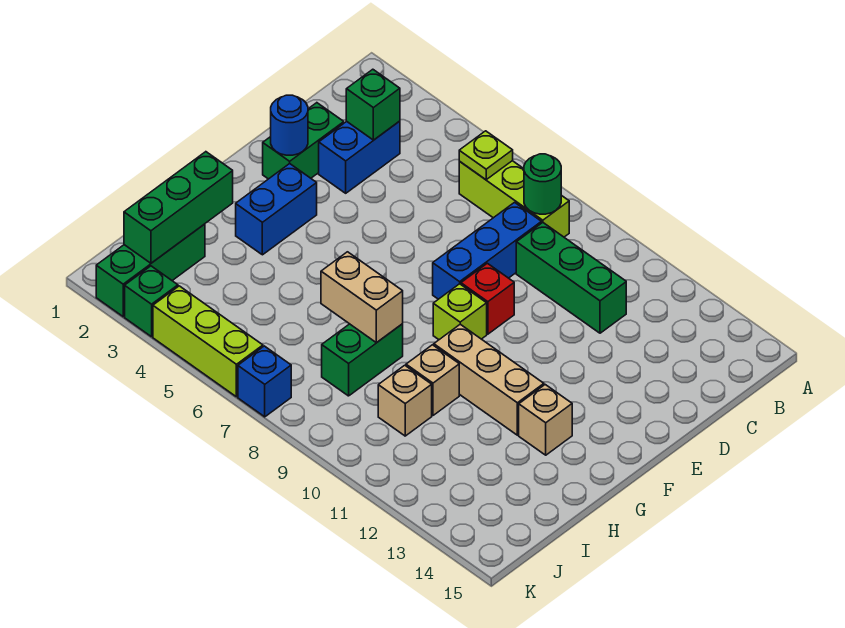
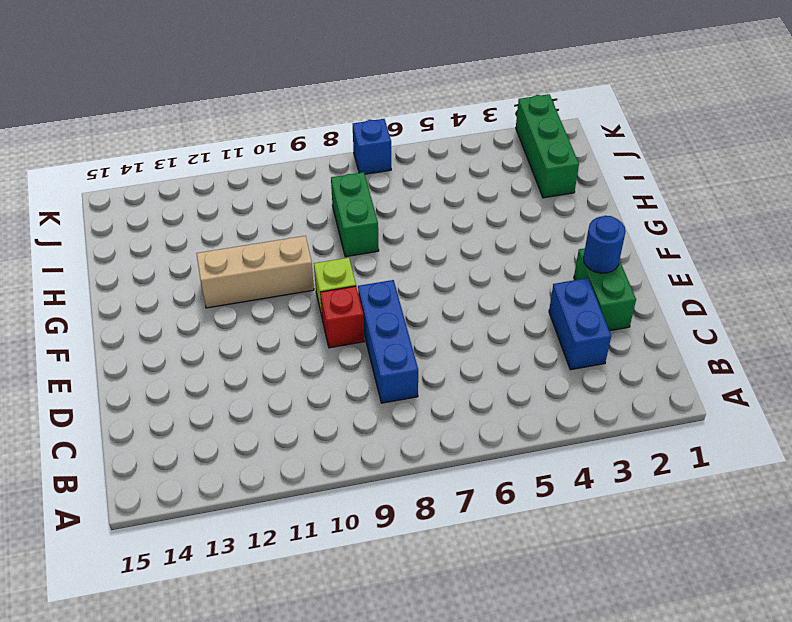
none -> lime brick B6:B8 level 1
none -> green brick C9:C11 level 1
none -> blue brick F3:G3 level 1

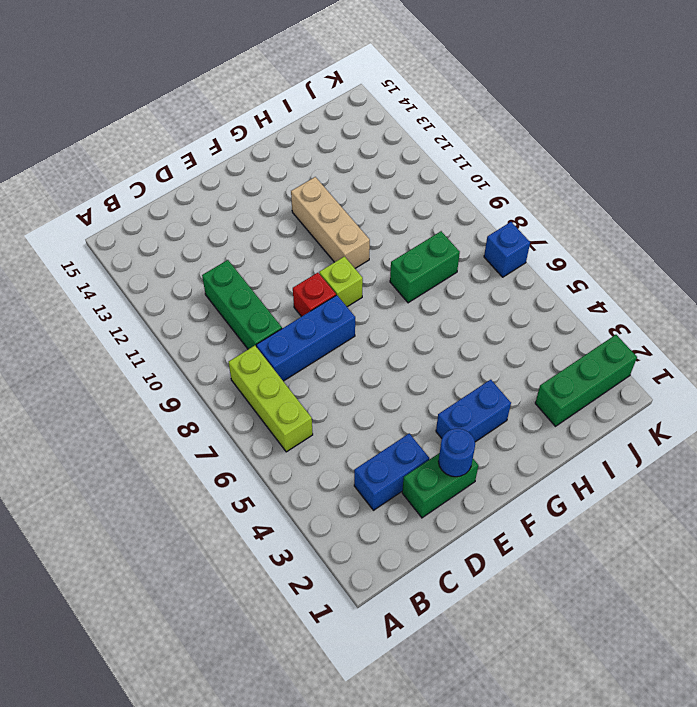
none -> tan brick G13 level 1
none -> tan brick H10 level 1
none -> tan brick I10 level 1

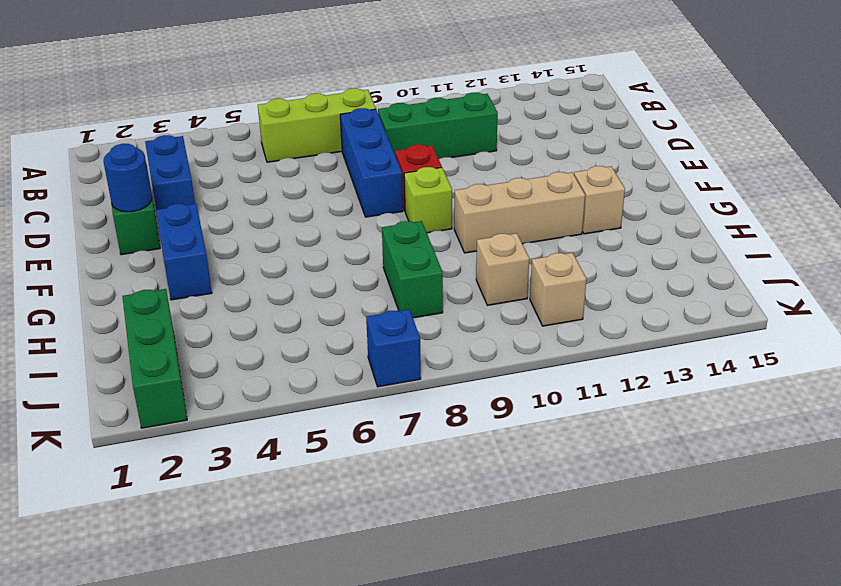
tan brick J11 level 1 -> tan brick H10 level 1
none -> green brick K3 level 1
none -> lime brick K4:K6 level 1
none -> lime plate B6 level 2

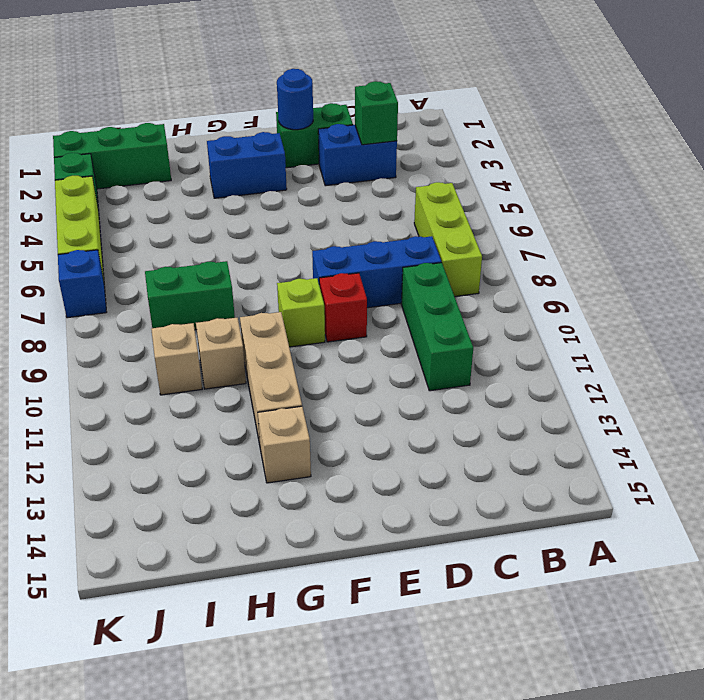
none -> lime plate B6 level 2
none -> green round brick B8 level 2
none -> green brick H2:J2 level 2

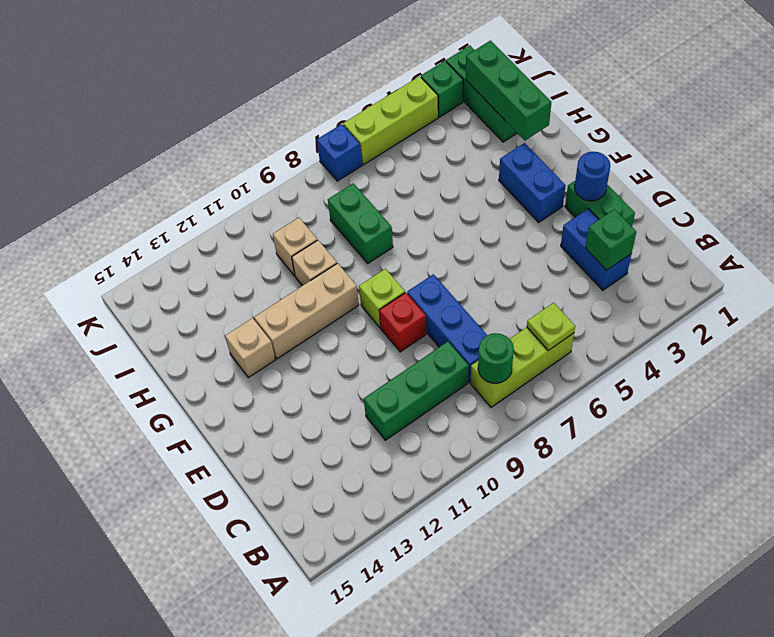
none -> tan brick H7:H8 level 2

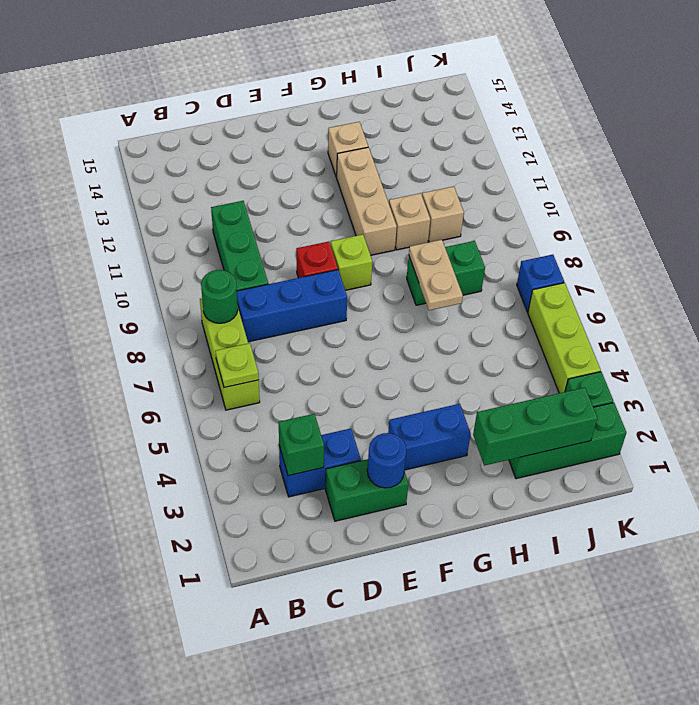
tan plate H7:H8 level 2 -> tan brick H7:H8 level 2

